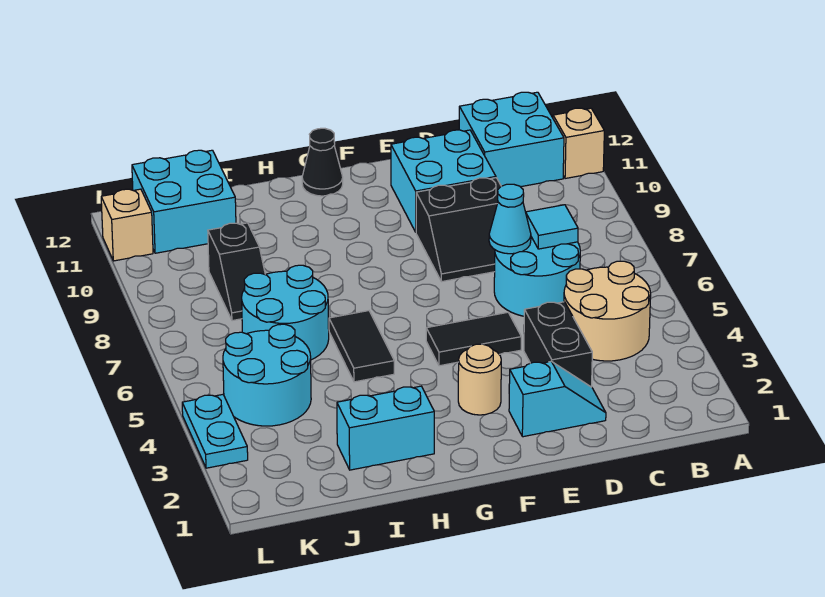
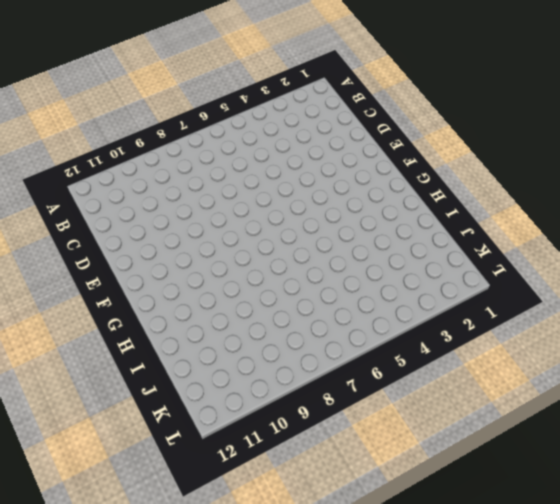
none -> tan brick A11 level 1
none -> tan round brick B4:C5 level 1
none -> cyan brick B11:C12 level 1

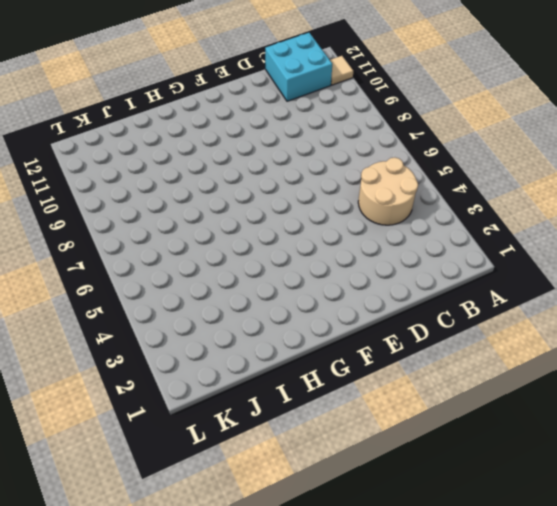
tan tile A11 level 1 -> tan brick A11 level 1
none -> cyan round brick C6:D7 level 1
none -> cyan slope D2:E2 level 1 top E
none -> black brick D3:D4 level 1

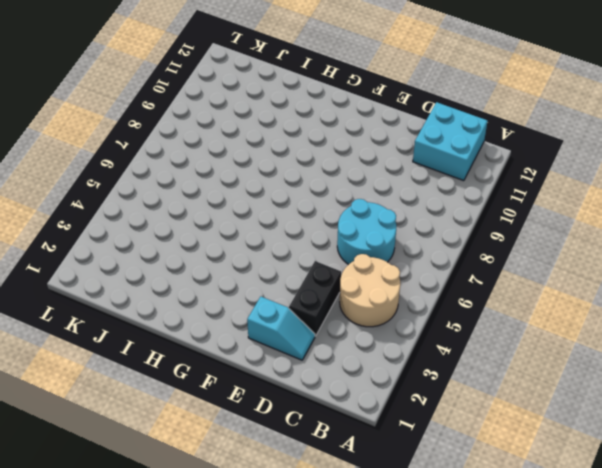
none -> tan brick A11 level 1
none -> black slope D8:E9 level 1 top 9
none -> cyan brick D10:E11 level 1

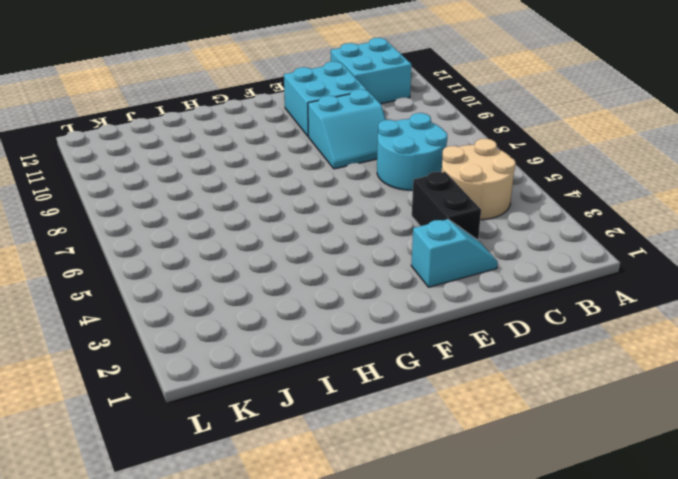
cyan slope D8:E9 level 1 top 9 -> black slope D8:E9 level 1 top 9
none -> tan brick A11 level 1
none -> black tile E5:F5 level 1
none -> tan round brick F3 level 1

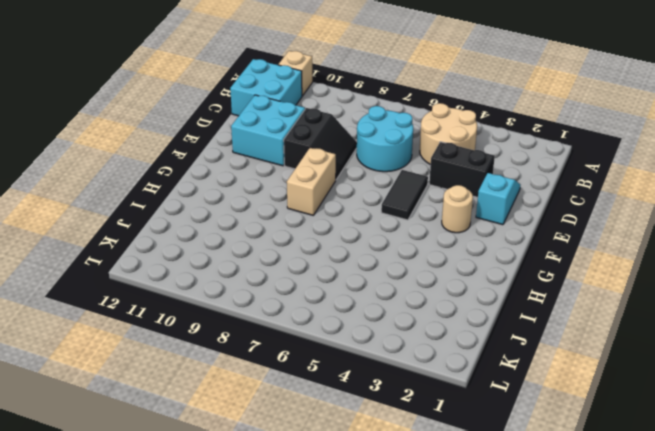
tan brick F8:G8 level 1 -> none
none -> black cone G12 level 1
none -> cyan brick H2:I2 level 1
none -> black tile H5:H6 level 1

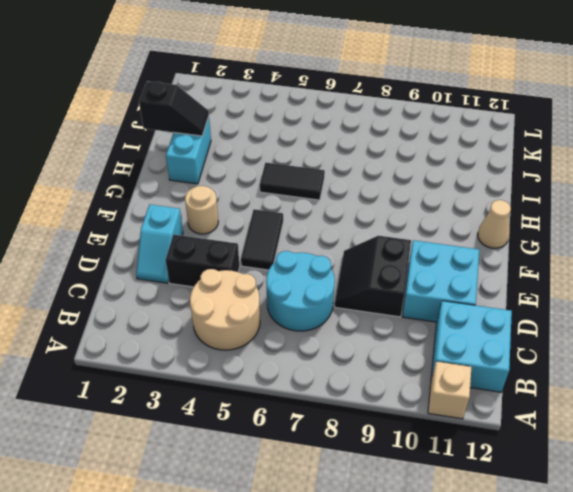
tan cone G12 level 1 -> black cone G12 level 1
black slope I1:I2 level 2 top 1 -> black slope J8:J9 level 1 top 9
none -> cyan round brick I6:J7 level 1
none -> cyan round brick J4:K5 level 1
none -> cyan brick J11:K12 level 1

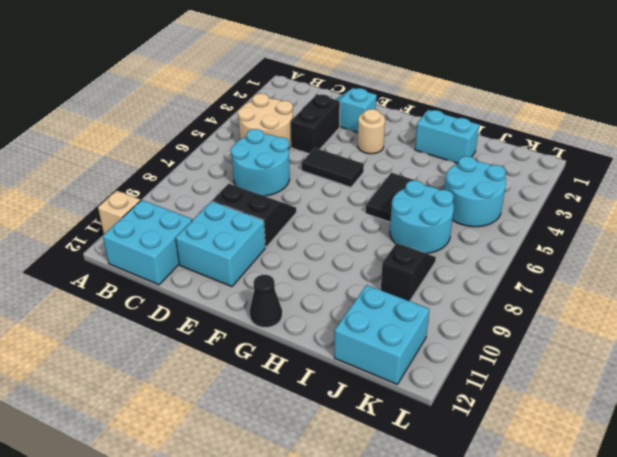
none -> cyan plate L3:L4 level 1
none -> tan brick L11 level 1
none -> cyan tile C7 level 2

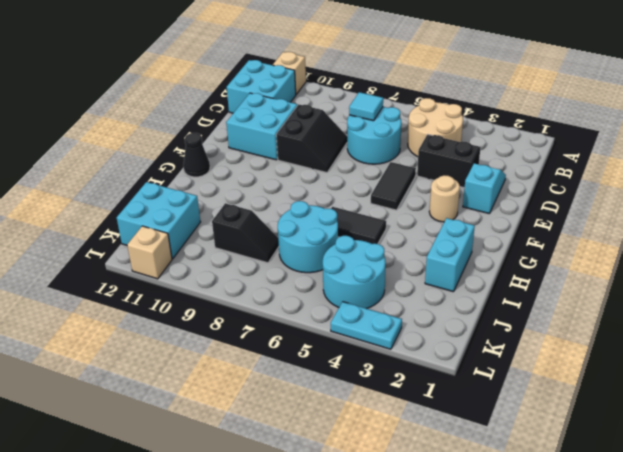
none -> cyan cone D7 level 2

